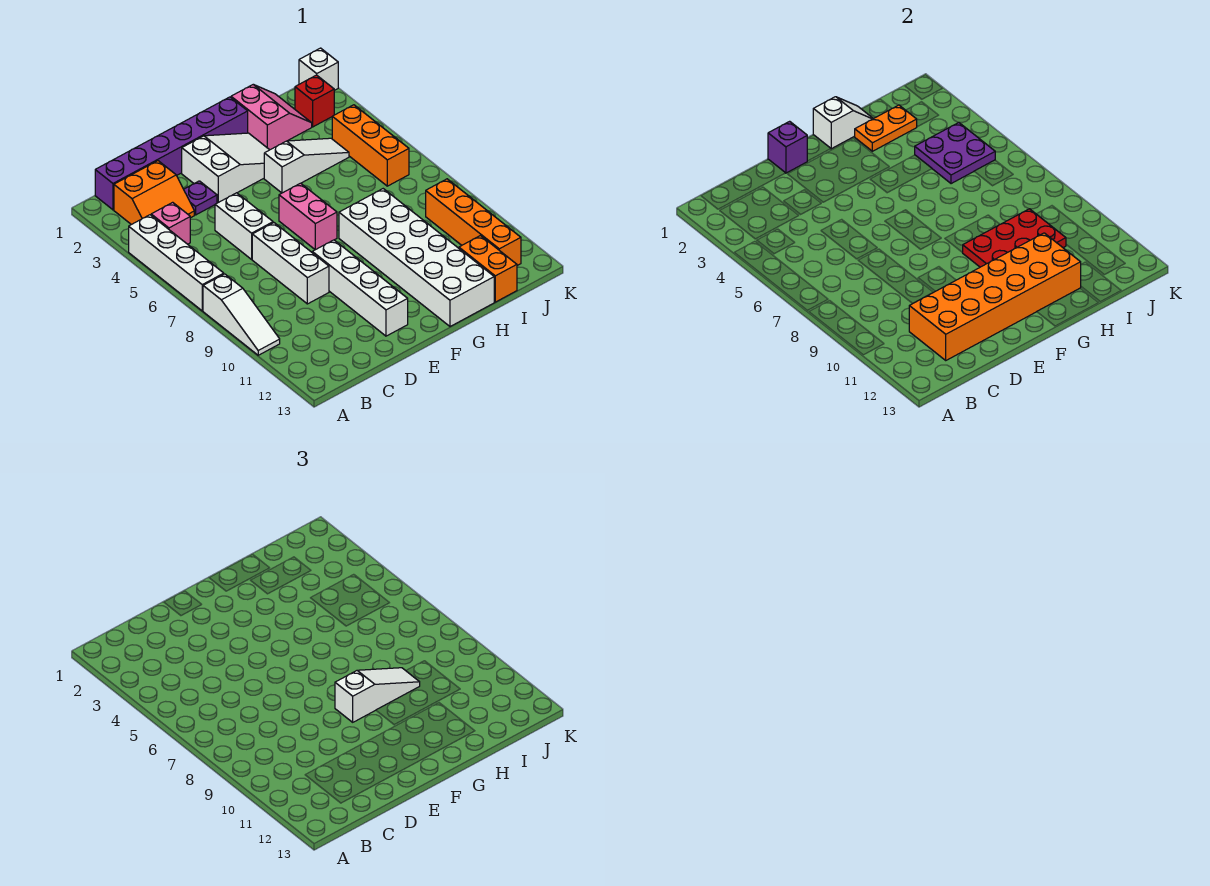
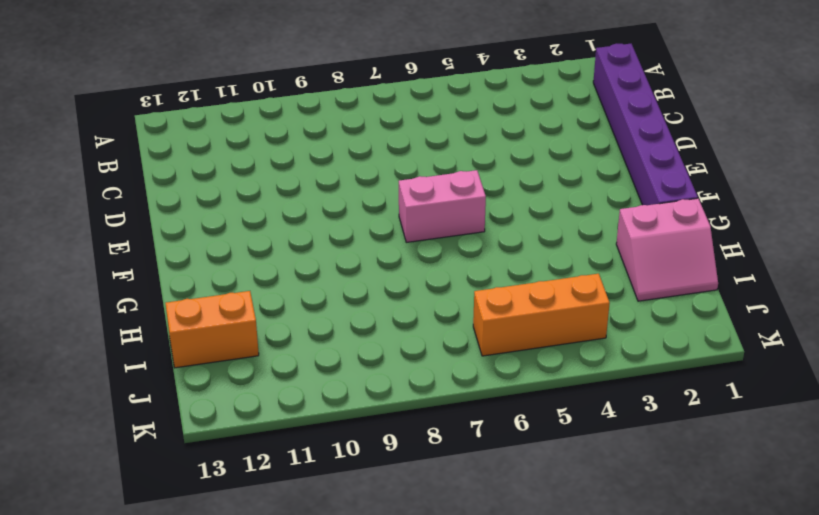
none -> white brick A4:A7 level 1
none -> white slope A8:A10 level 1 top 8
none -> orange slope B2:C3 level 1 top 2

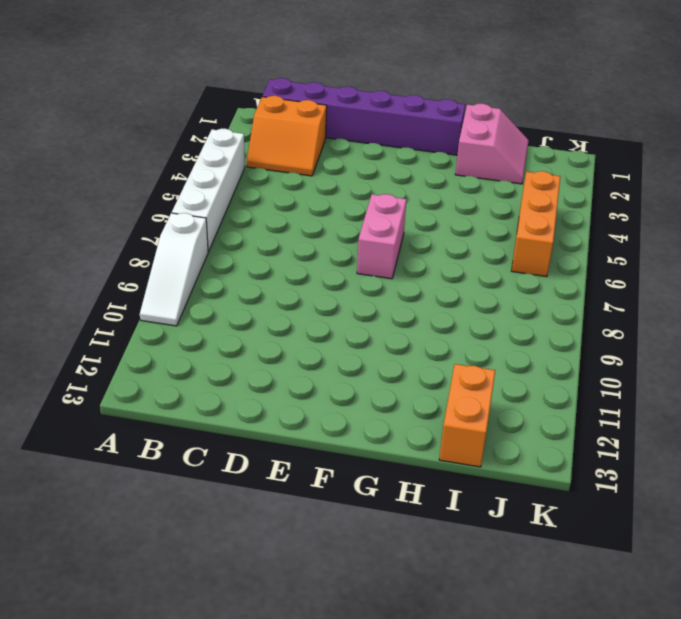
none -> pink brick B4 level 1
none -> purple plate D3 level 1
none -> white brick D5:D6 level 1

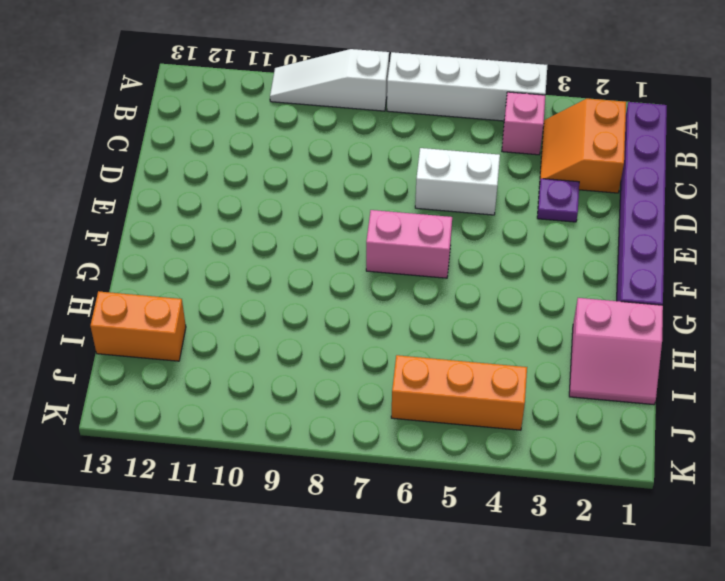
none -> white brick D7:D9 level 1
none -> white slope E2:G3 level 1 top E
none -> white brick E9:E12 level 1

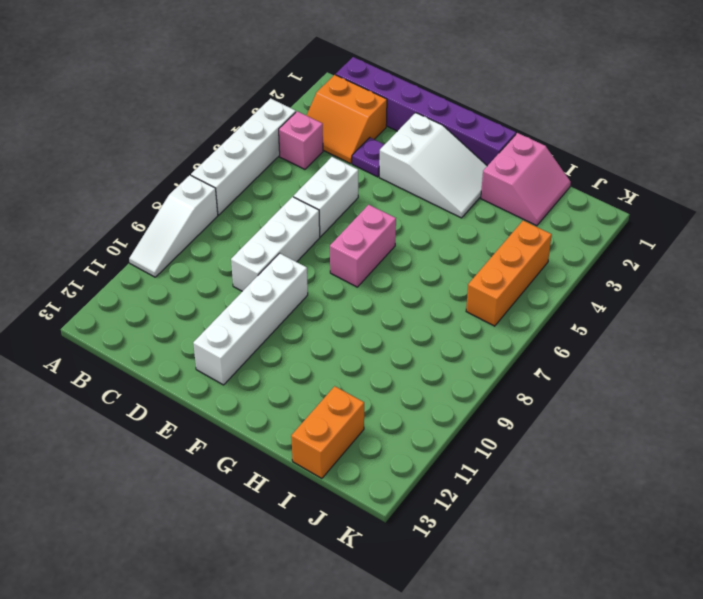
none -> white slope G4:I4 level 1 top G
none -> white brick G8:H13 level 1
none -> red brick J2 level 1

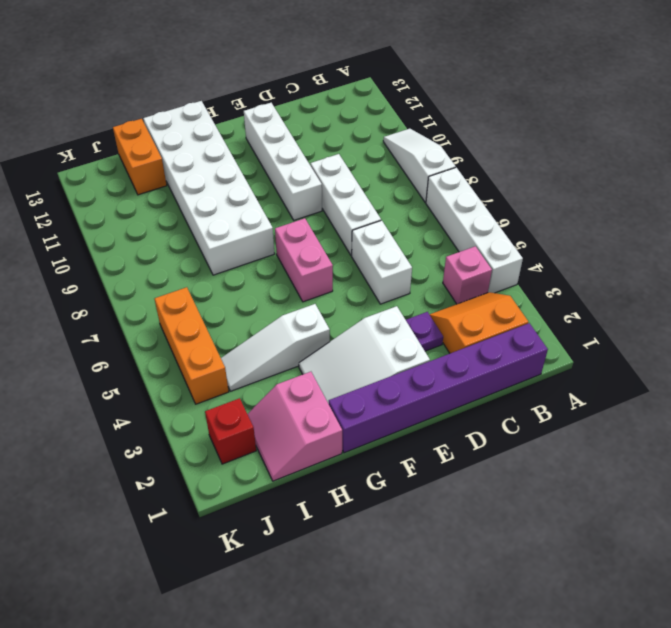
none -> orange brick J9:J12 level 1
none -> white brick K1 level 1
none -> orange brick C11:H12 level 2

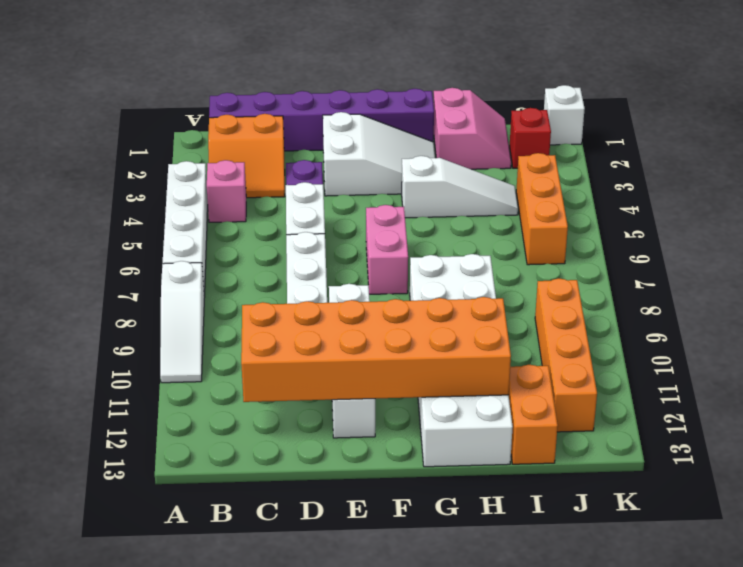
none -> purple brick E1 level 2
none -> white slope G1:H1 level 2 top G
none -> red plate G9:I10 level 2

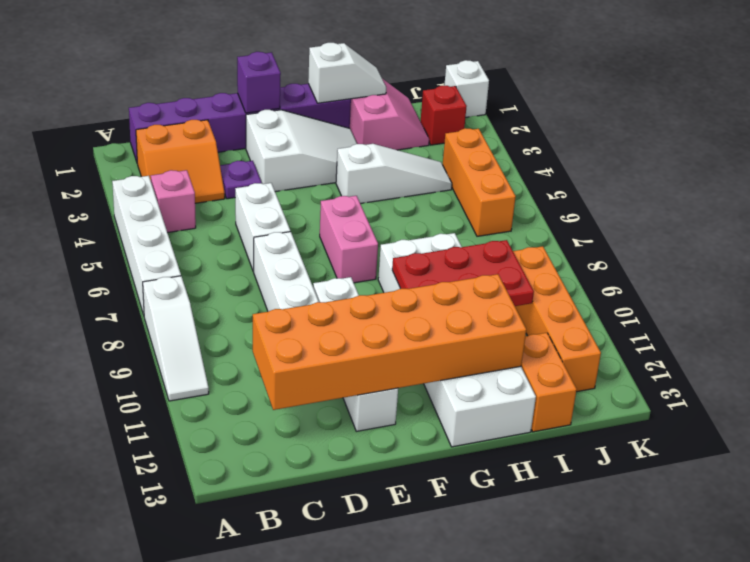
none -> orange plate H2:I2 level 2
none -> purple plate I4:J5 level 2
none -> white slope F9:H9 level 3 top F

